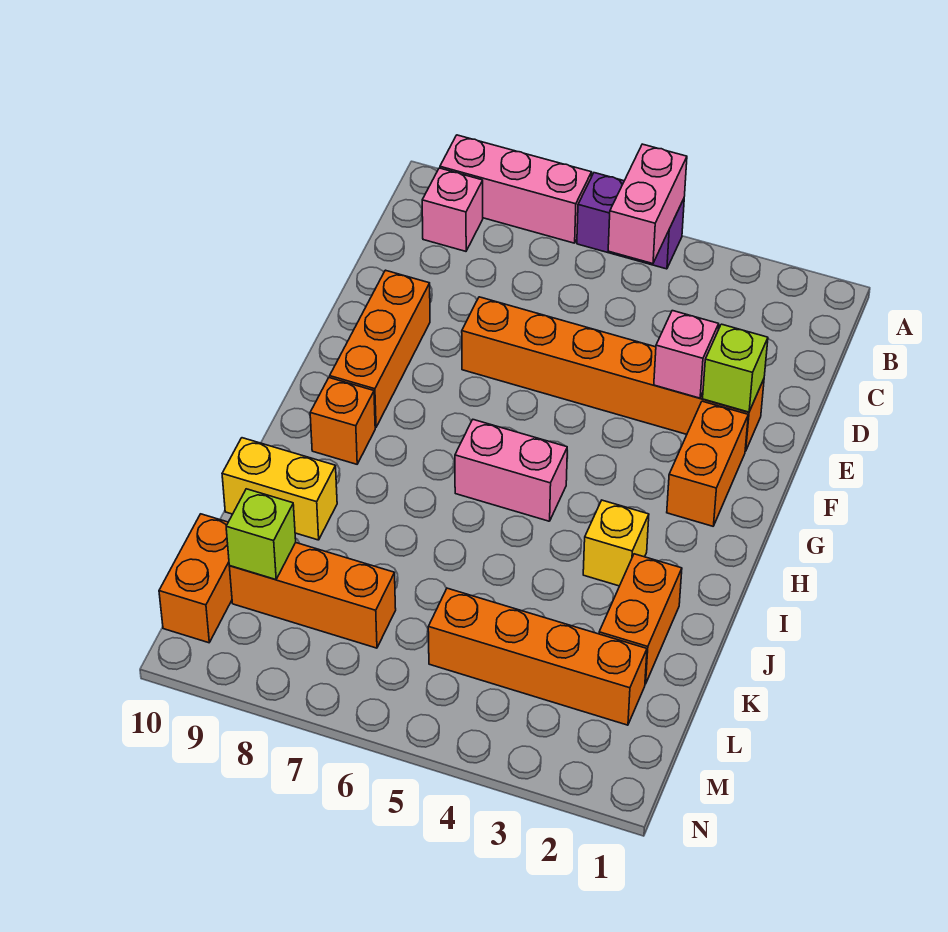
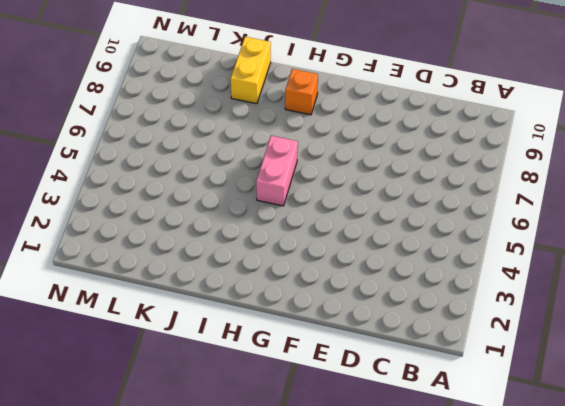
none -> purple brick A5:A6 level 1
none -> pink brick A7:A9 level 1
none -> pink brick B9 level 1

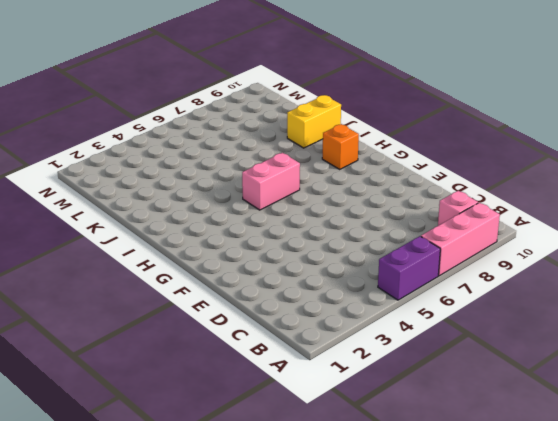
none -> orange brick E2:E7 level 1
none -> orange brick E9:G9 level 1
none -> orange brick F2:G2 level 1

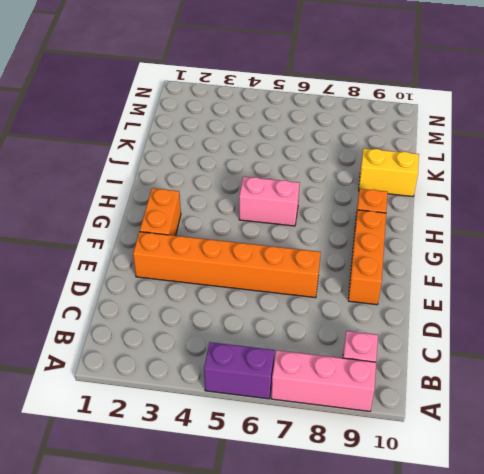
none -> yellow brick I3 level 1
none -> orange brick J2:K2 level 1
none -> orange brick L2:L5 level 1

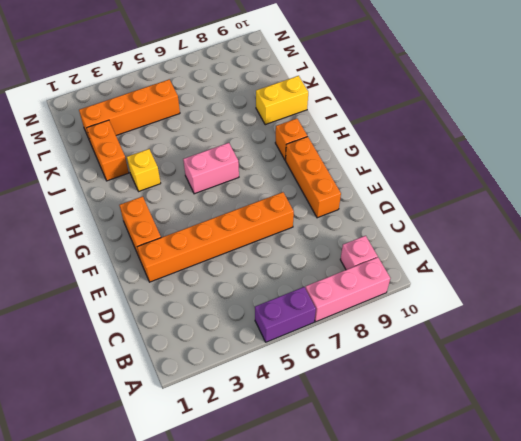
none -> orange brick L7:L9 level 1
none -> orange brick L10:M10 level 1
none -> pink brick A5:B5 level 2

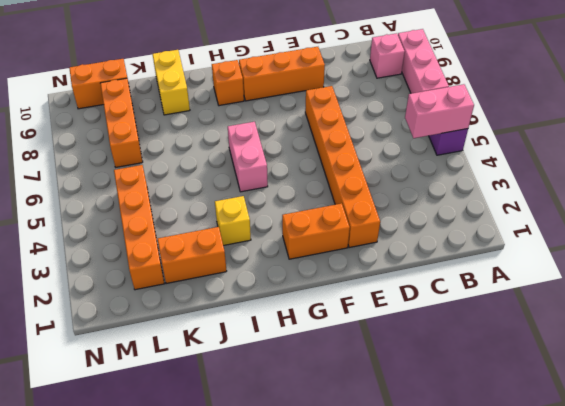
none -> lime brick E2 level 2
none -> pink brick E3 level 2
none -> lime brick L9 level 2

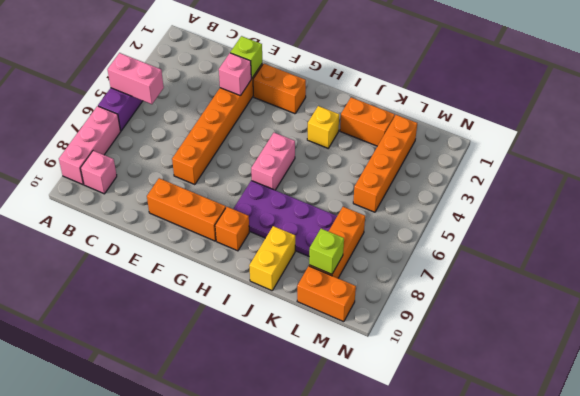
purple plate H7:K8 level 1 -> none

